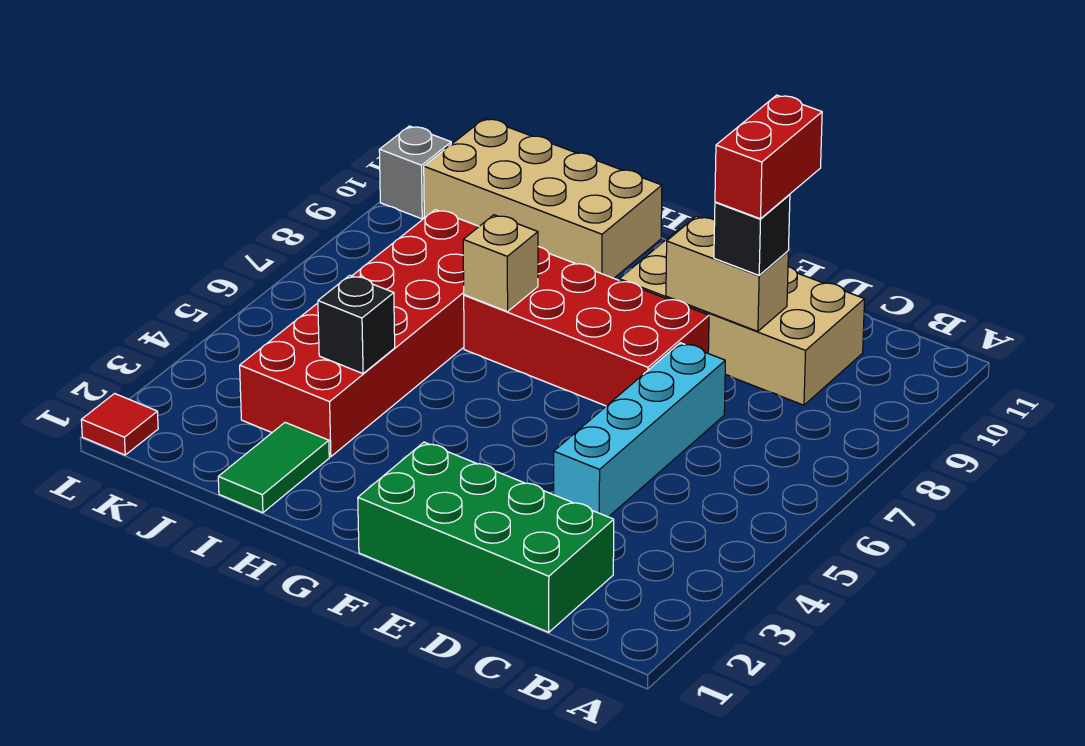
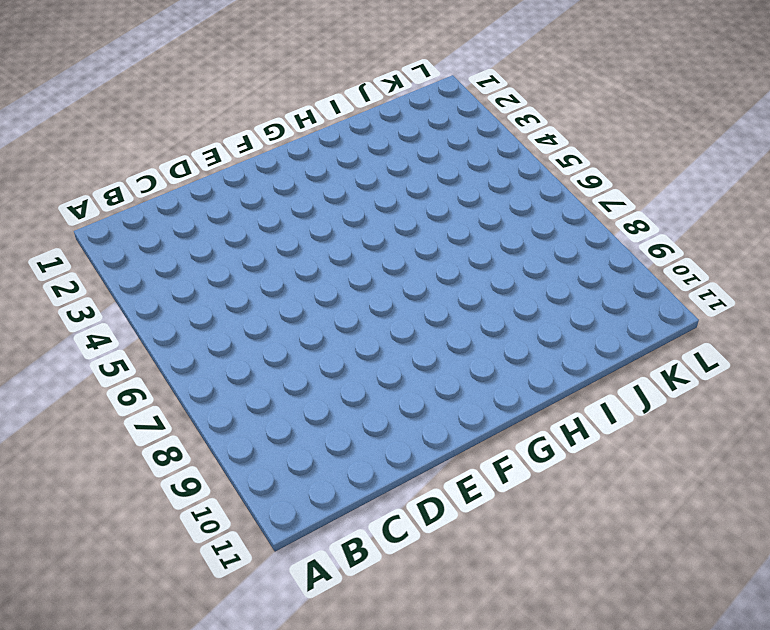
none -> green brick C1:F2 level 1
none -> tan brick C9:F10 level 1
none -> cyan brick D4:D7 level 1

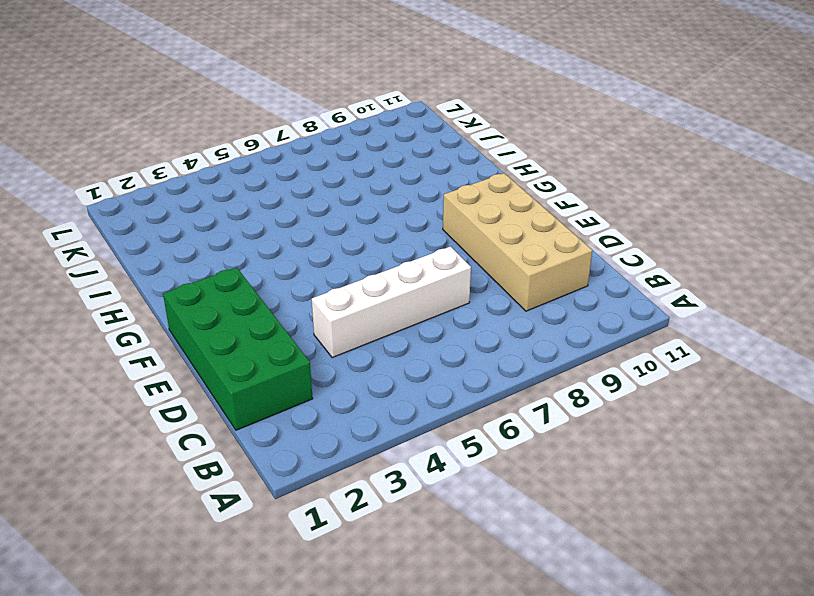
white brick D4:D7 level 1 -> cyan brick D4:D7 level 1
none -> red brick E7:H8 level 1
none -> tan brick H10:K11 level 1
none -> green tile I1:I2 level 1

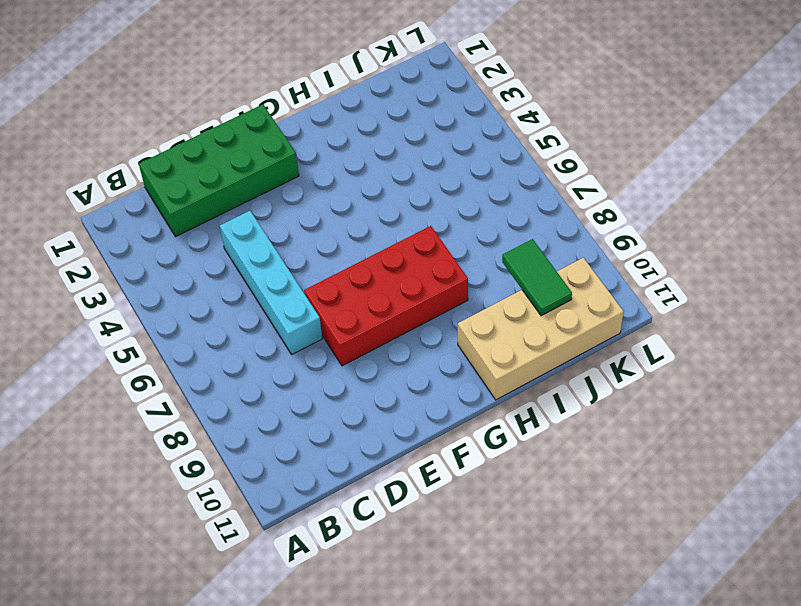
green tile J9:J10 level 2 -> green tile I1:I2 level 1
none -> tan brick C9:F10 level 1
none -> red brick I3:J8 level 1
none -> red tile L1 level 1

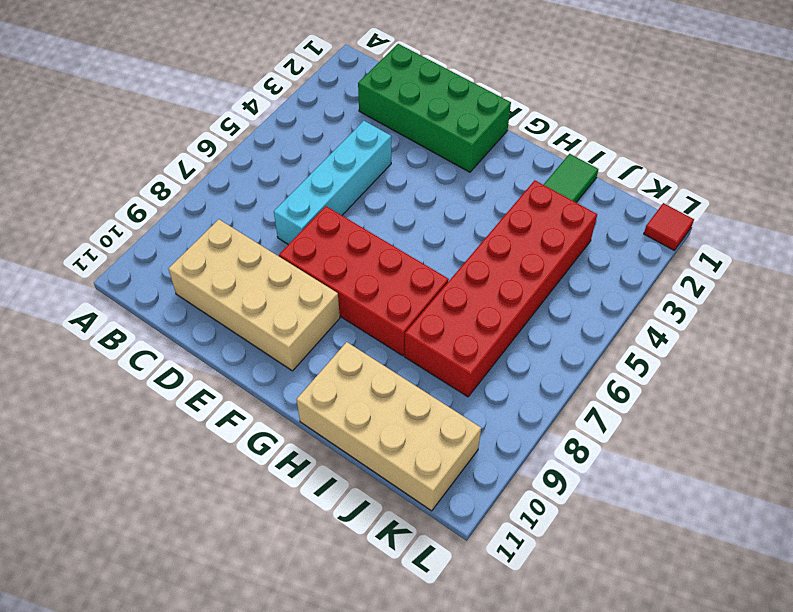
none -> grey brick L10 level 1
none -> tan brick D9:E9 level 2
none -> tan brick H7 level 2

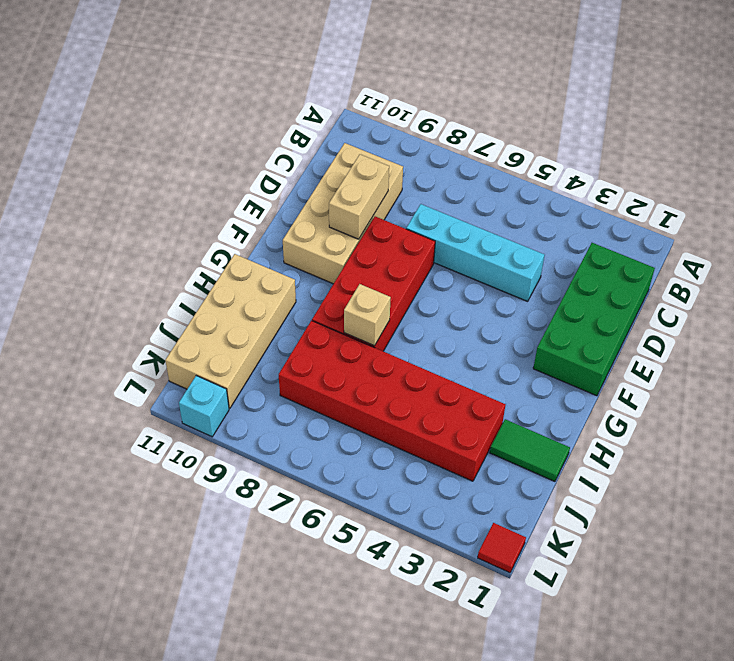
cyan brick L10 level 1 -> grey brick L10 level 1
none -> black brick I4 level 2
none -> black brick D9 level 3
none -> red brick D9:D10 level 4

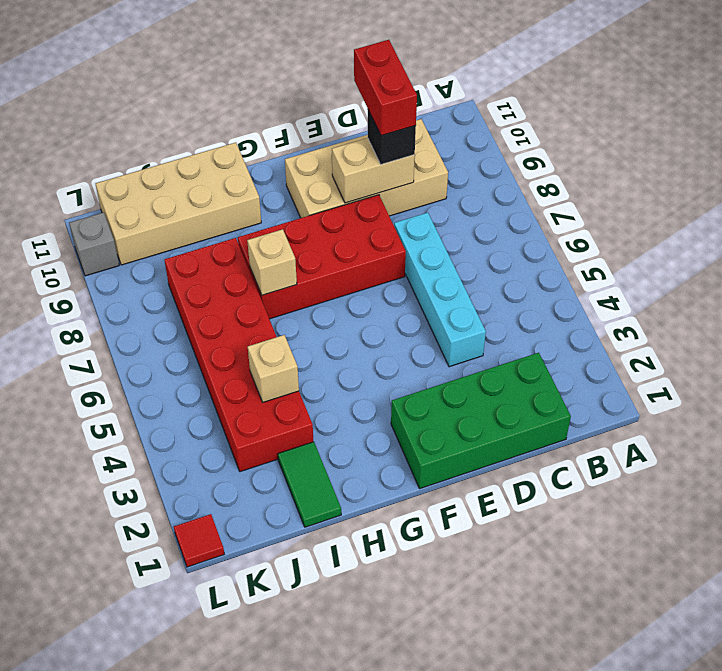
tan brick I4 level 2 -> black brick I4 level 2

